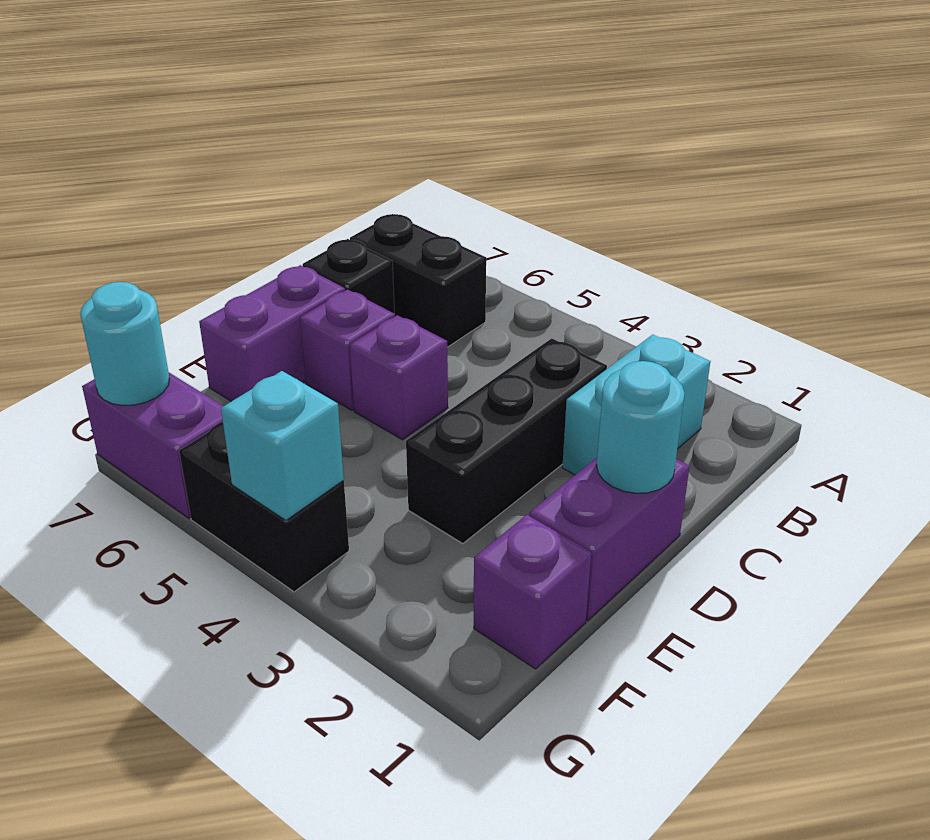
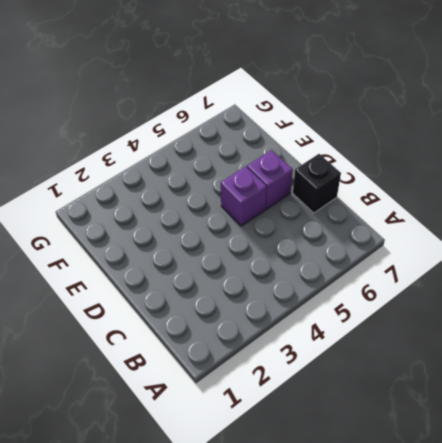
none -> cyan brick B2:C2 level 1
none -> black brick B6:B7 level 1
none -> black brick C3:E3 level 1

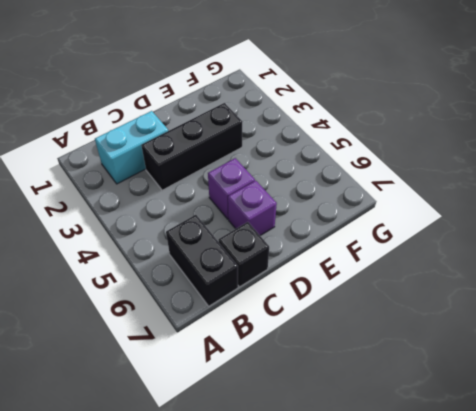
none -> purple brick D1:E1 level 1
none -> purple brick D7:E7 level 1
none -> purple brick F1 level 1

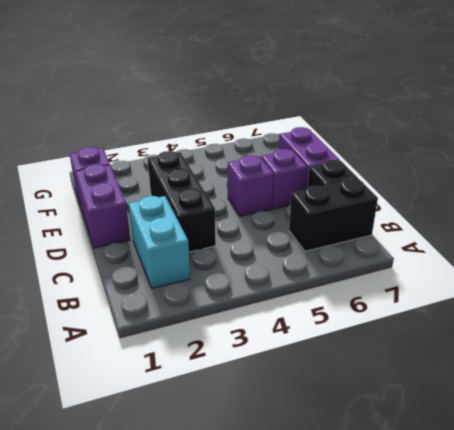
none -> black brick G4:G5 level 1
none -> purple brick G6:G7 level 1
none -> cyan round brick D1 level 2

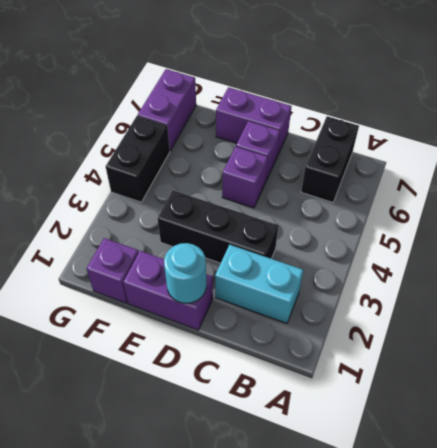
none -> black brick C7 level 1
none -> cyan brick G4 level 2
none -> cyan round brick G7 level 2

